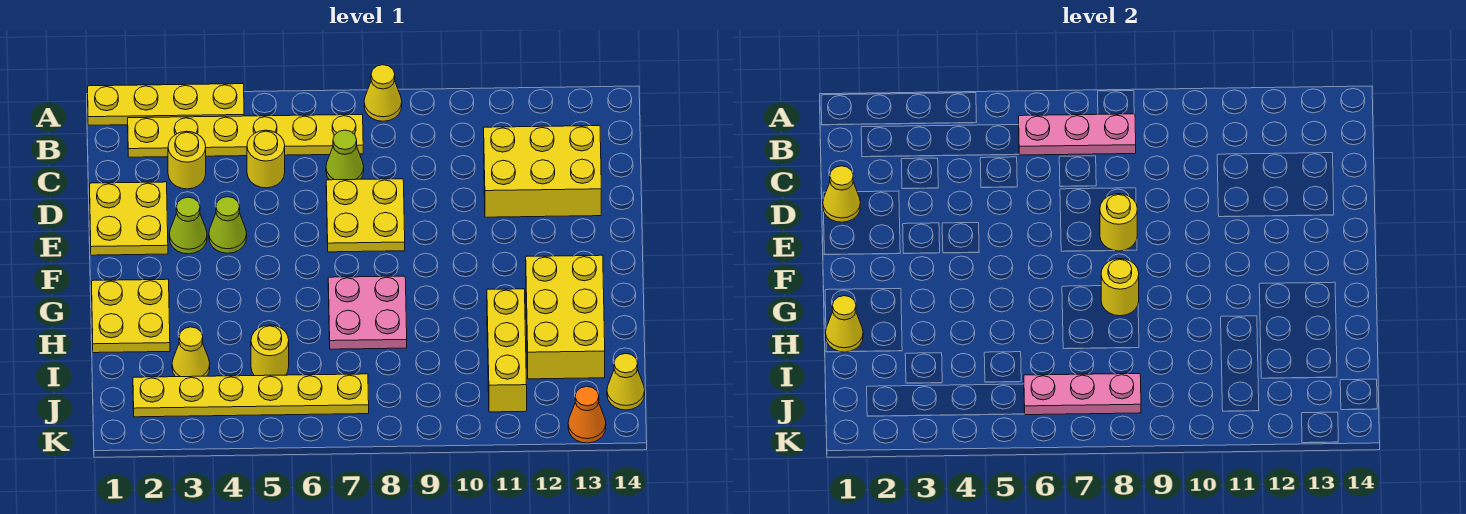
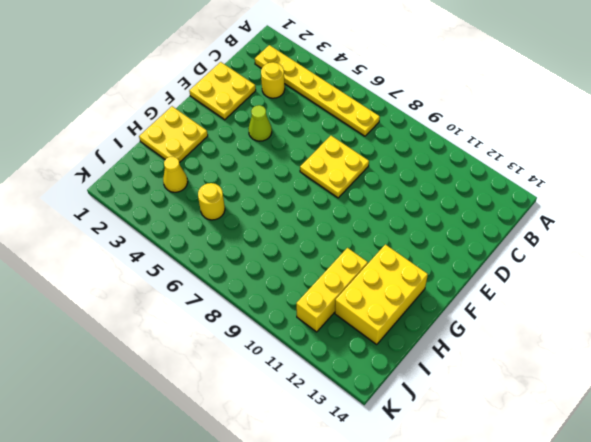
none -> yellow plate A1:A4 level 1
none -> yellow cone A8 level 1
none -> yellow round brick C5 level 1

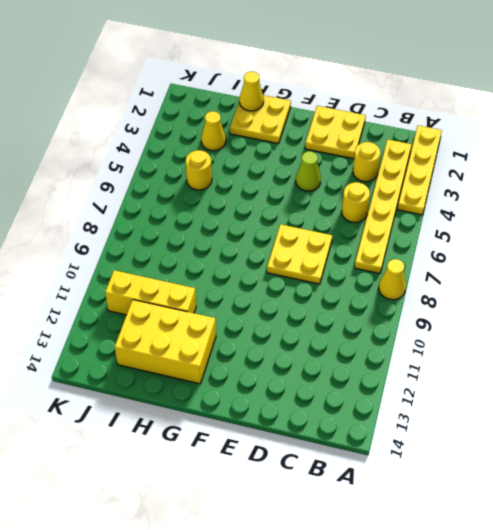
none -> lime cone C7 level 1
none -> yellow brick C11:D13 level 1
none -> lime cone E3 level 1

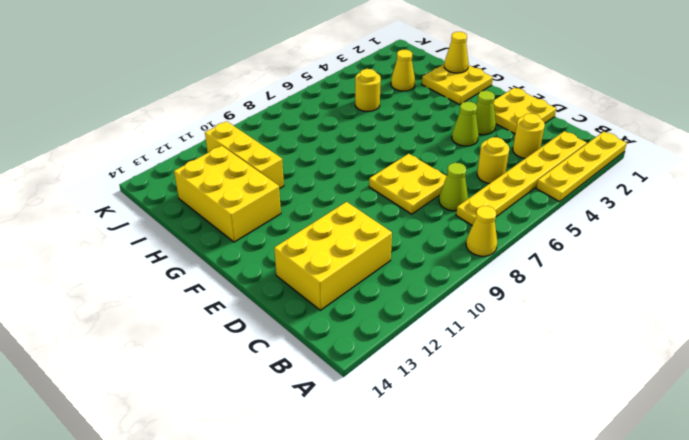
none -> pink plate G7:H8 level 1
none -> yellow plate J2:J7 level 1
none -> yellow cone J14 level 1

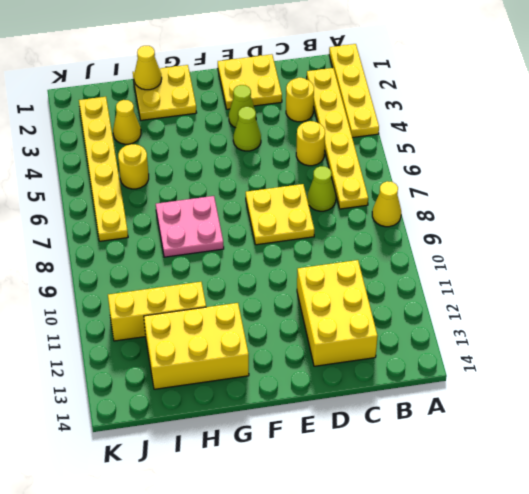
none -> yellow cone J14 level 1
none -> orange cone K13 level 1
none -> pink plate B6:B8 level 2

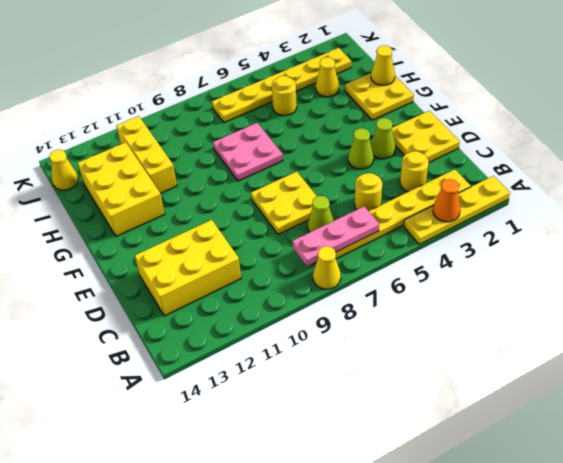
orange cone A3 level 2 -> orange cone K13 level 1
none -> yellow cone D1 level 2
none -> yellow round brick E8 level 2
none -> yellow round brick G8 level 2

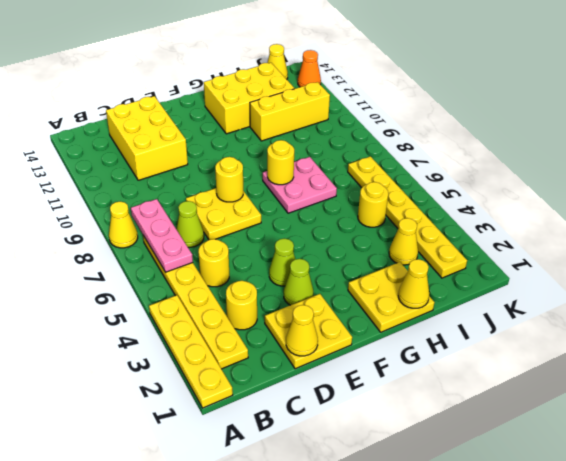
none -> pink plate J6:J8 level 2

